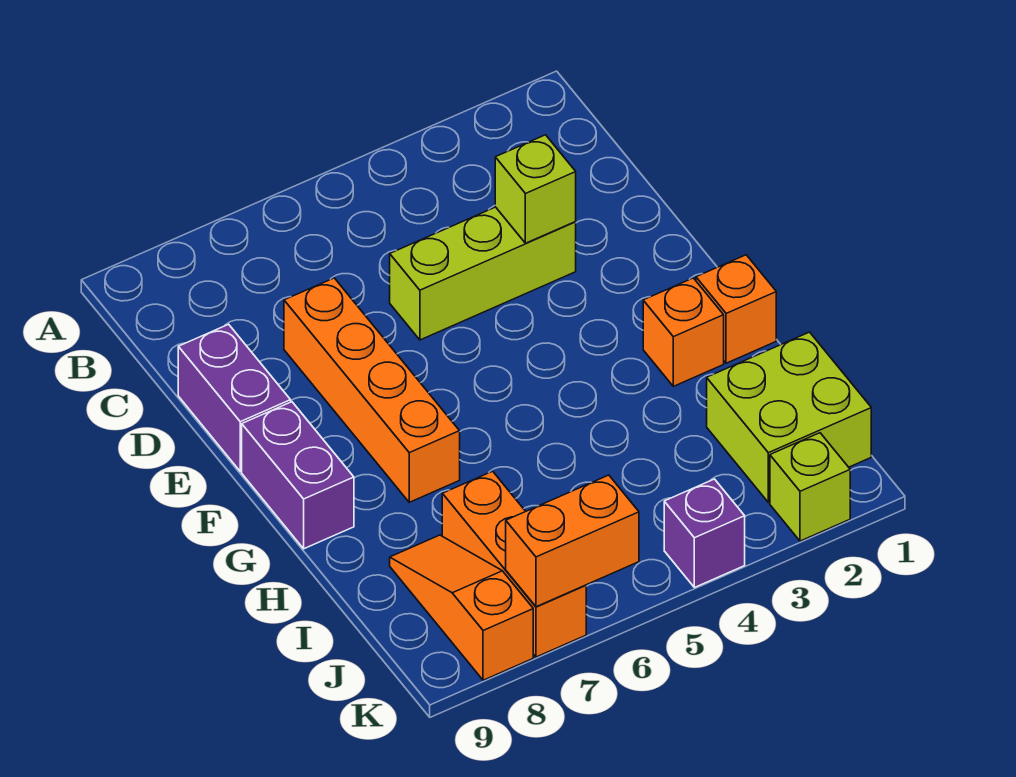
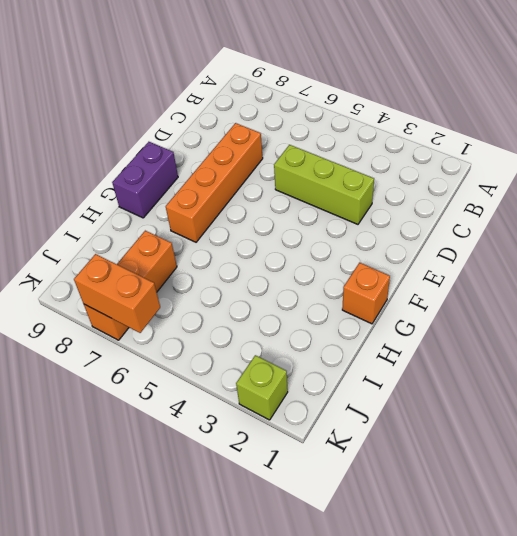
none -> purple brick D9:E9 level 1
none -> orange brick G2 level 1
none -> lime brick I1:J2 level 1

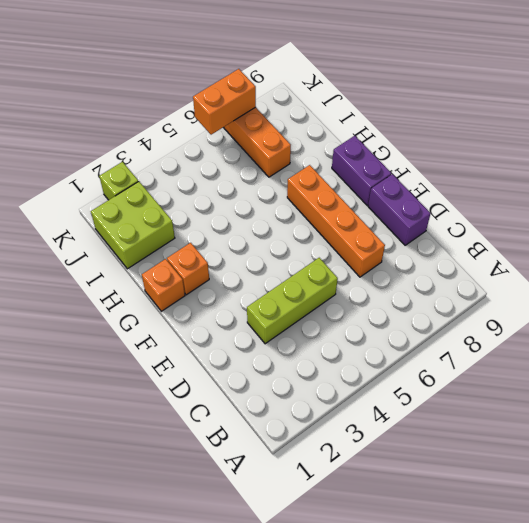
none -> orange slope I8:K8 level 1 top K
none -> purple brick K4 level 1
none -> lime brick D3 level 2

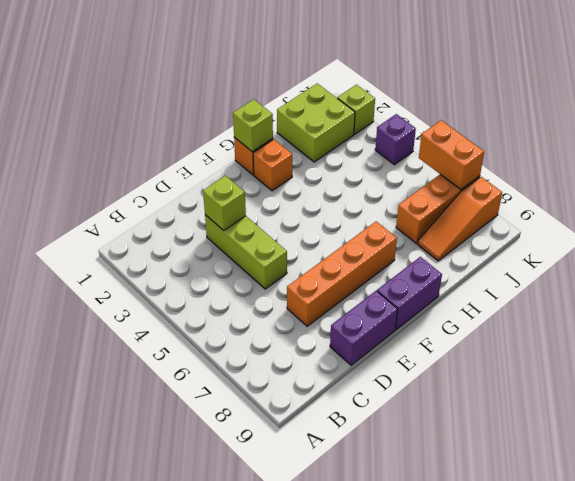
lime brick G1 level 2 -> none

